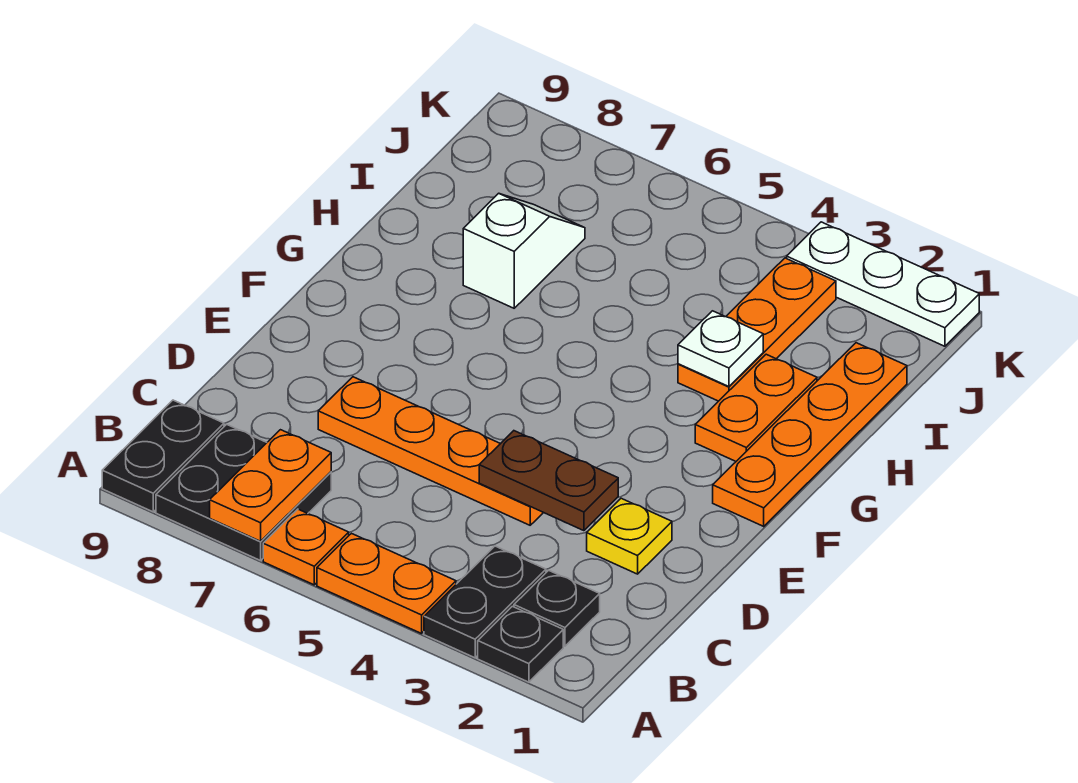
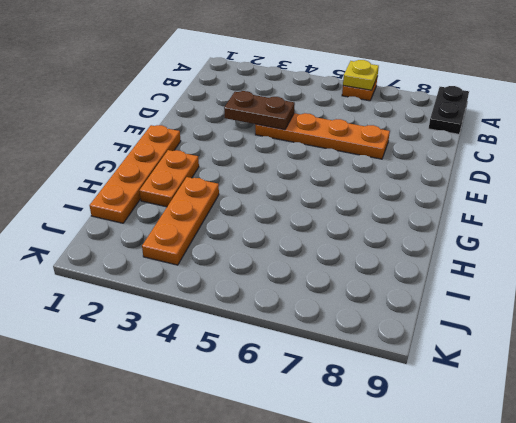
yellow plate A6 level 2 -> yellow plate D2 level 1
none -> black plate A2 level 1
none -> black plate A3:B3 level 1
none -> orange plate A4:A5 level 1

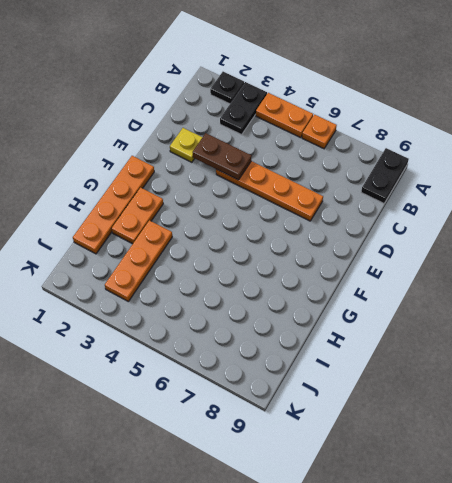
none -> black plate A7:B8 level 1
none -> black plate B2 level 1
none -> white slope H7:I7 level 1 top H

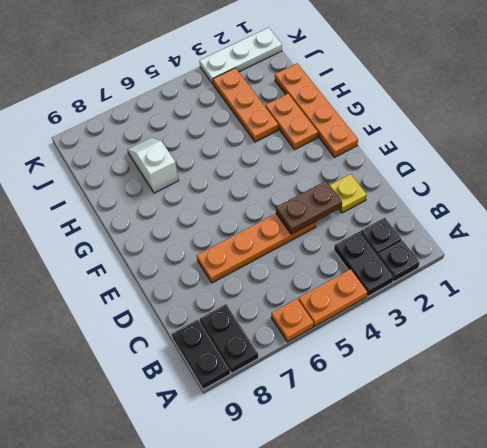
black plate A8:B8 level 1 -> black plate A7:B8 level 1
none -> orange plate A7:B7 level 2
none -> white plate H3 level 2

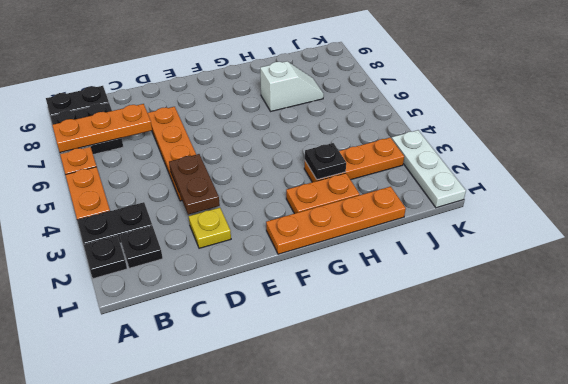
orange plate A7:C7 level 2 -> orange plate A7:B7 level 2
black plate H3 level 2 -> white plate H3 level 2

